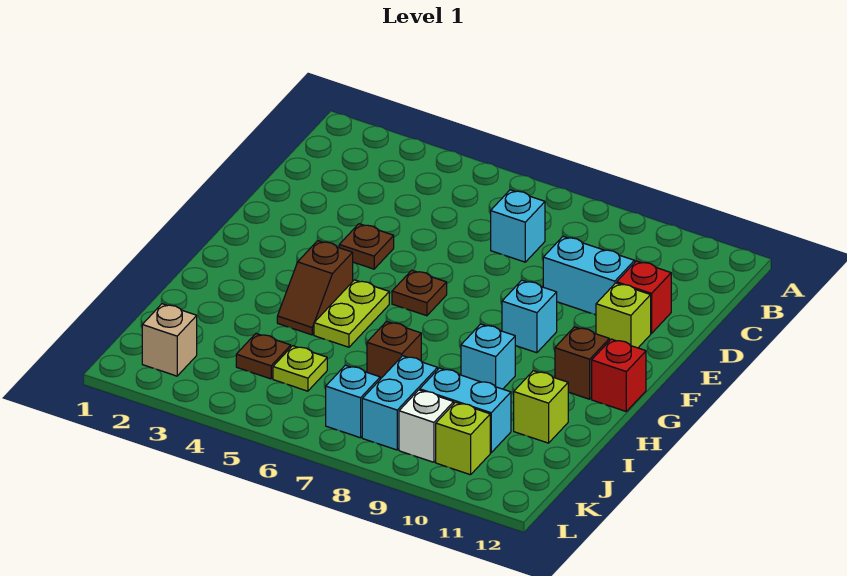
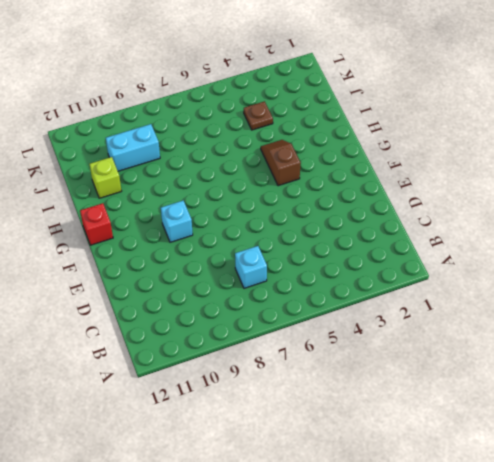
none -> cyan brick D9:D10 level 1
none -> red brick D11 level 1
none -> brown plate E4 level 1

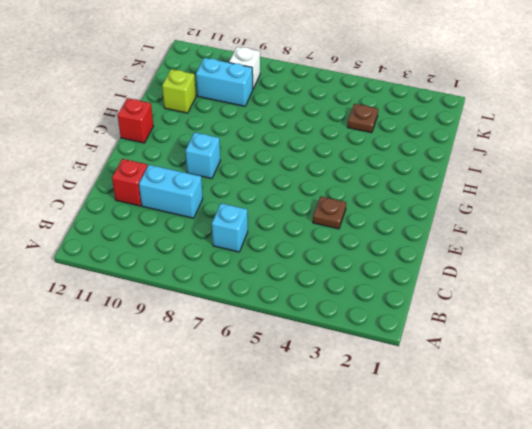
none -> lime brick E11 level 1
none -> brown plate F6 level 1
none -> brown slope G4:H4 level 1 top G

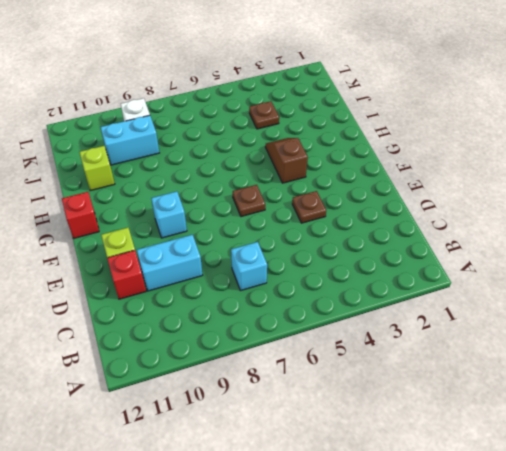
none -> lime plate G5:H5 level 1
none -> brown brick G11 level 1
none -> cyan brick H9 level 1

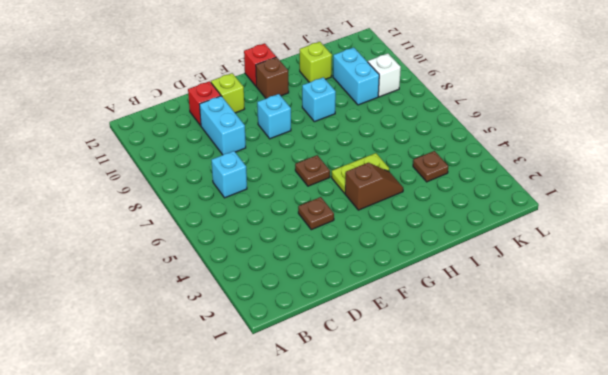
none -> brown brick I7 level 1
none -> lime plate J5 level 1
none -> cyan brick J8:K8 level 1

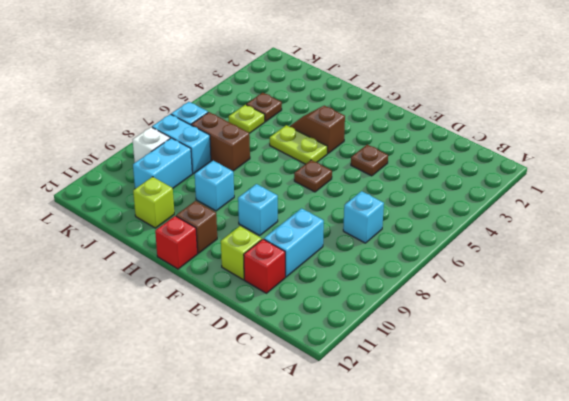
brown brick I7:J7 level 1 -> brown brick I7 level 1
none -> tan brick K2 level 1
none -> lime brick K10 level 1

